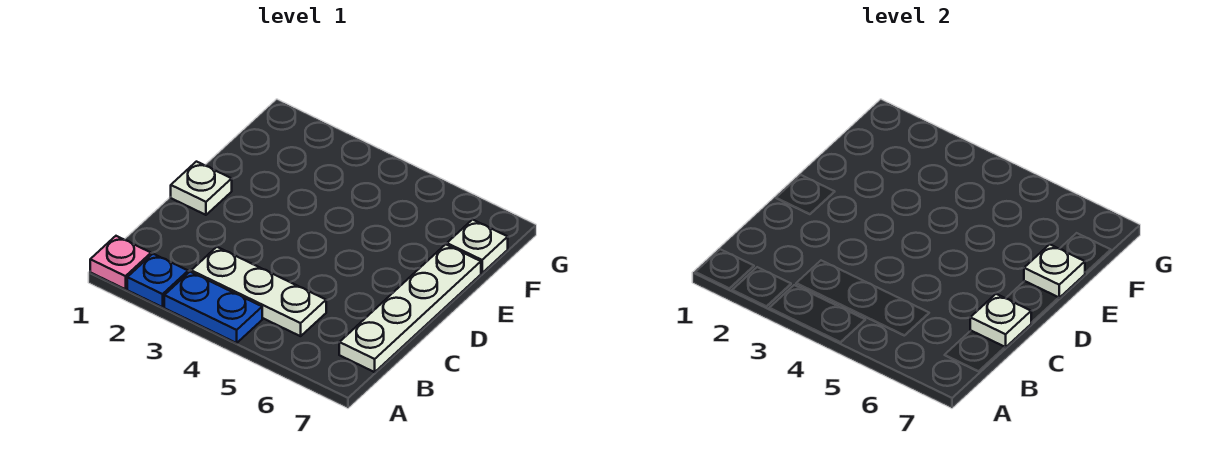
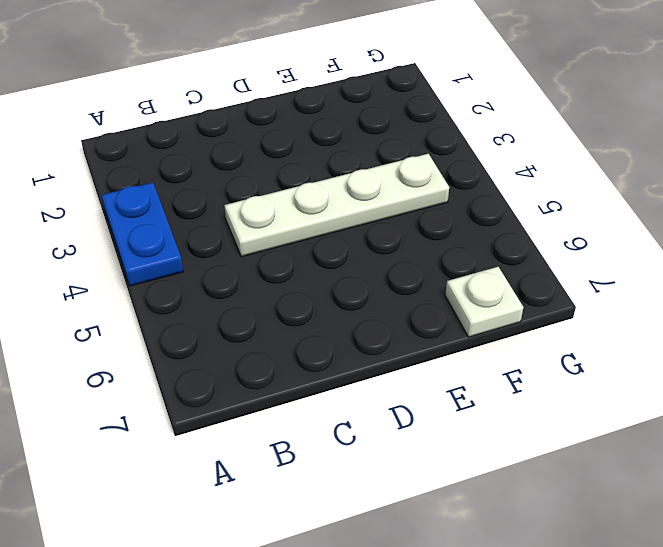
white plate C4:F4 level 1 -> white plate B7:E7 level 1
none -> pink plate A1 level 1
none -> blue plate A2 level 1

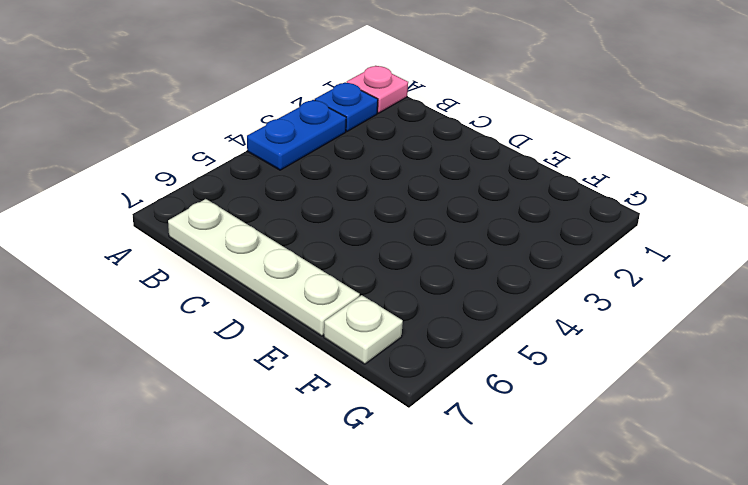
none -> white plate B3:B5 level 1
none -> white plate D1 level 1

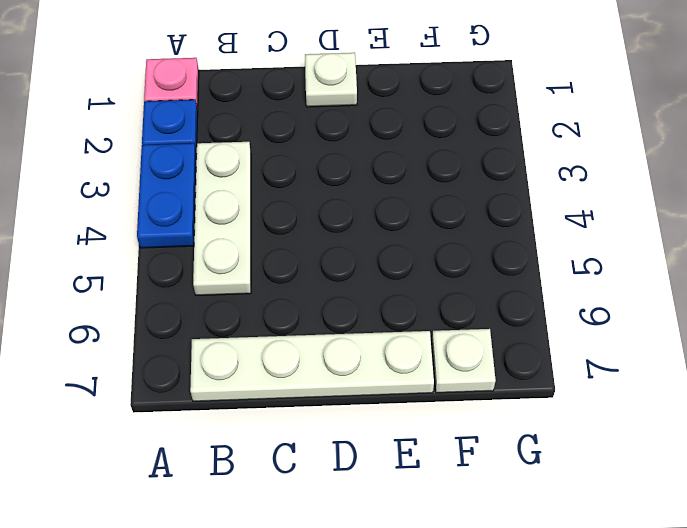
none -> white plate C7 level 2
none -> white plate E7 level 2

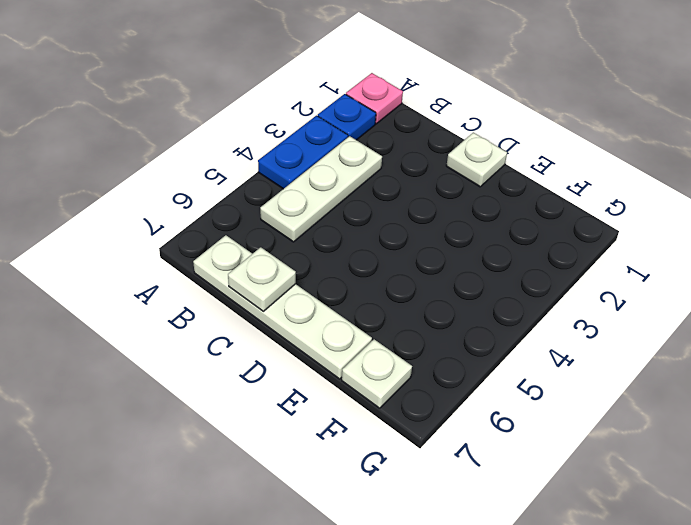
none -> white plate E7 level 2

